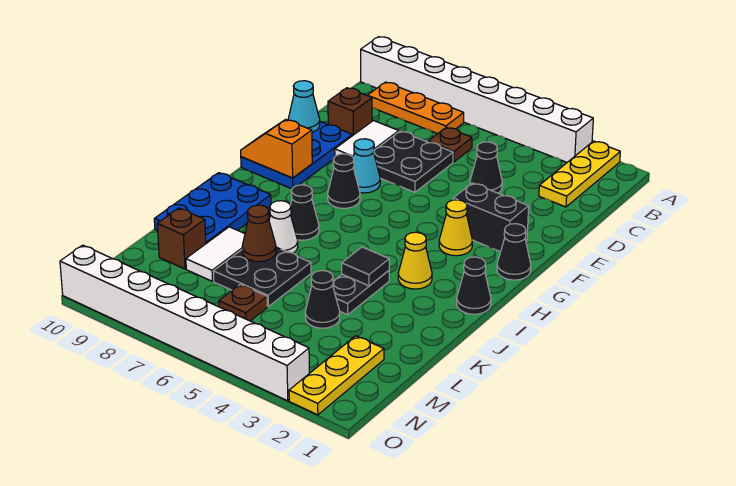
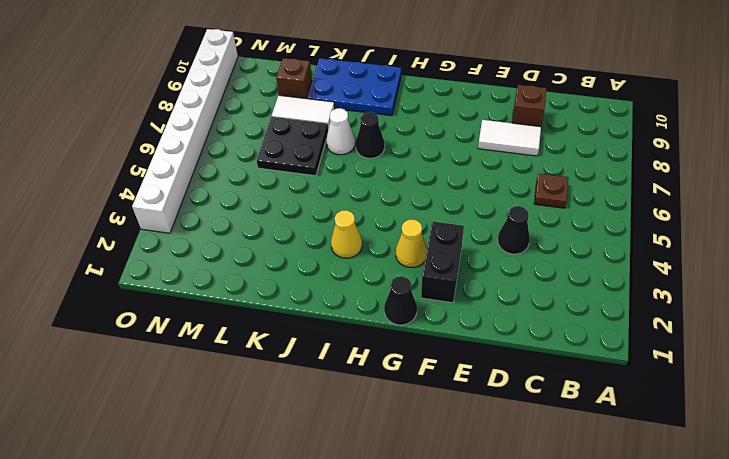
none -> yellow plate A2:C2 level 1
none -> white brick A3:A10 level 1
none -> orange plate B7:B9 level 1
none -> black plate D6:E7 level 1

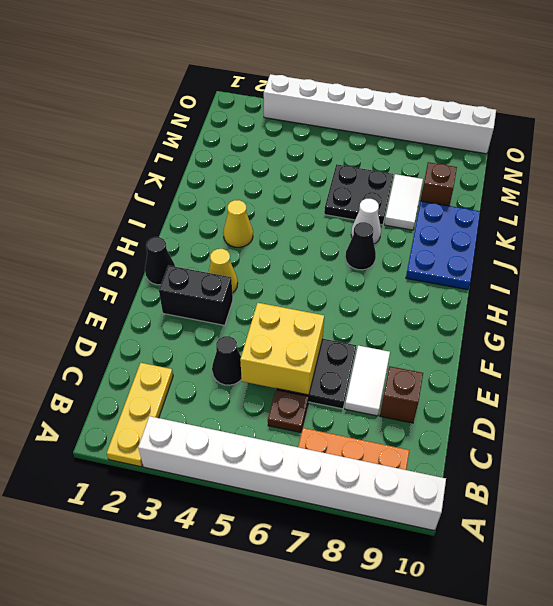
yellow brick D5:E6 level 2 -> none
none -> blue plate E9:G10 level 1
none -> cyan cone F7 level 1
none -> black cone G7 level 1
none -> black cone I1 level 1

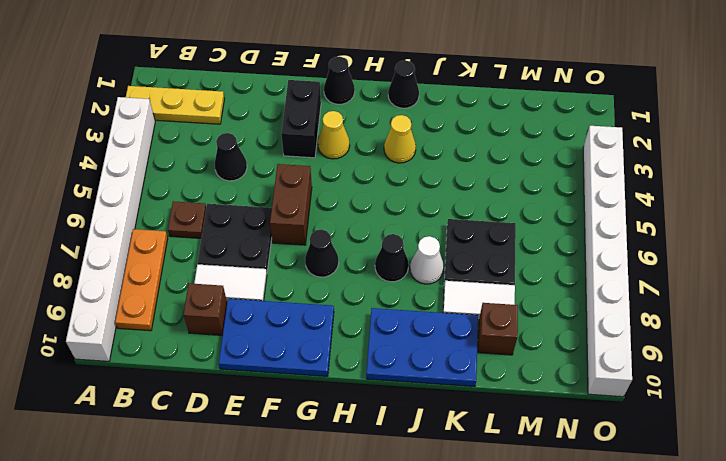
brown brick F5:F6 level 1 -> none
none -> cyan cone F7 level 1
none -> black plate J4:K4 level 1
none -> black cone L4 level 1
none -> yellow plate M2:O2 level 1

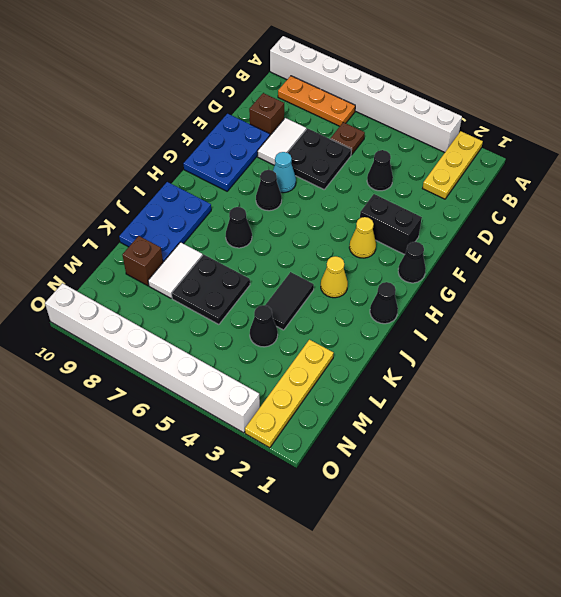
black tile J4:K4 level 1 -> black plate J4:K4 level 1
yellow plate L2:O2 level 1 -> yellow plate M2:O2 level 1
none -> white cone J7 level 1
none -> brown plate M6 level 1
none -> cyan cone E10 level 2
none -> orange slope G9:G10 level 2 top 9

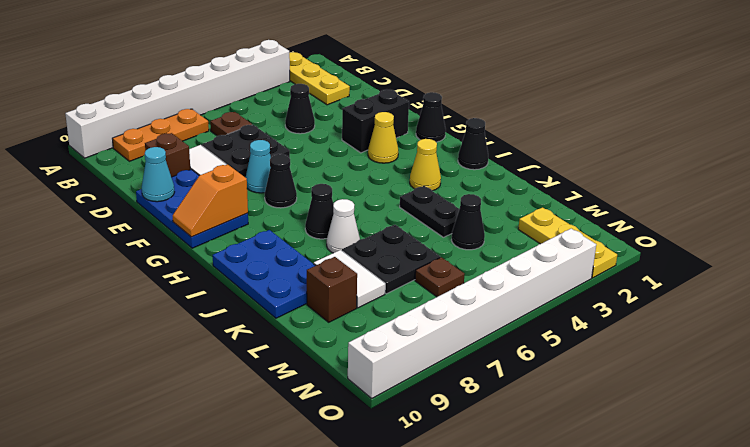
none -> black tile J4 level 2
none -> brown cone K7 level 2

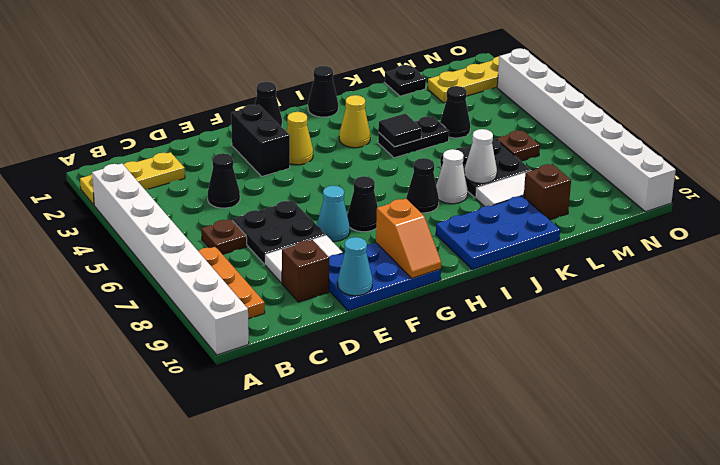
white cone K7 level 2 -> brown cone K7 level 2
black plate L1 level 1 -> none

